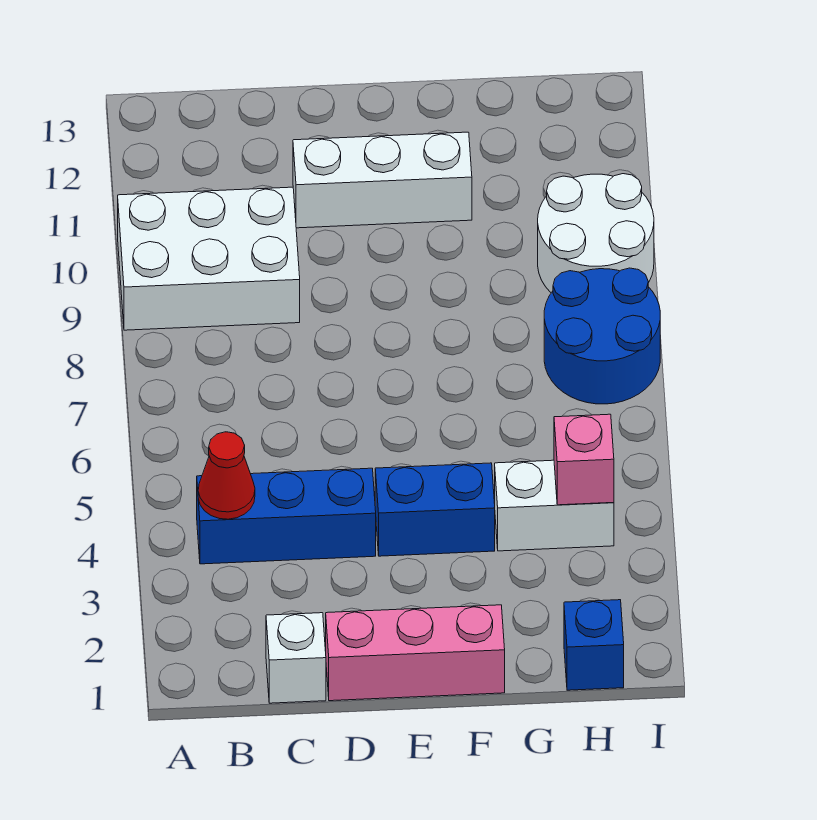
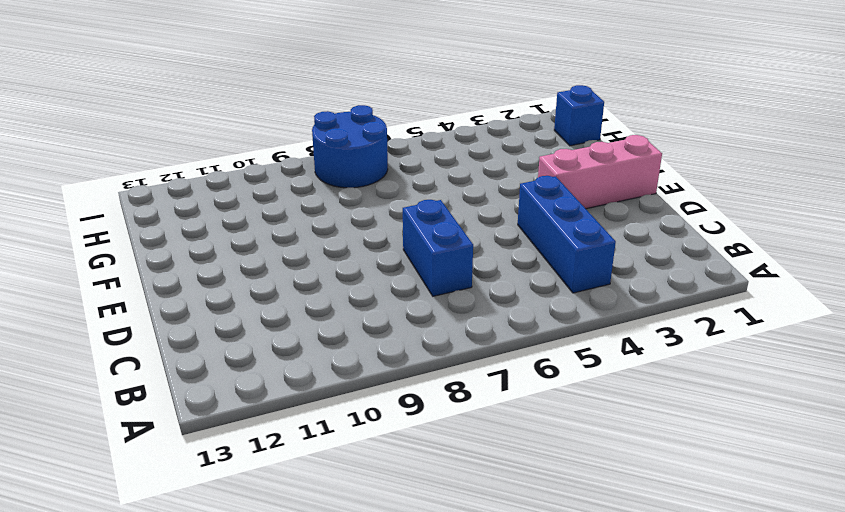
blue brick C7:D7 level 1 -> blue brick E4:F4 level 1
pink brick E1:E3 level 1 -> pink brick D1:F1 level 1
none -> white brick A9:C10 level 1
none -> white brick C1 level 1
none -> white brick D11:F11 level 1

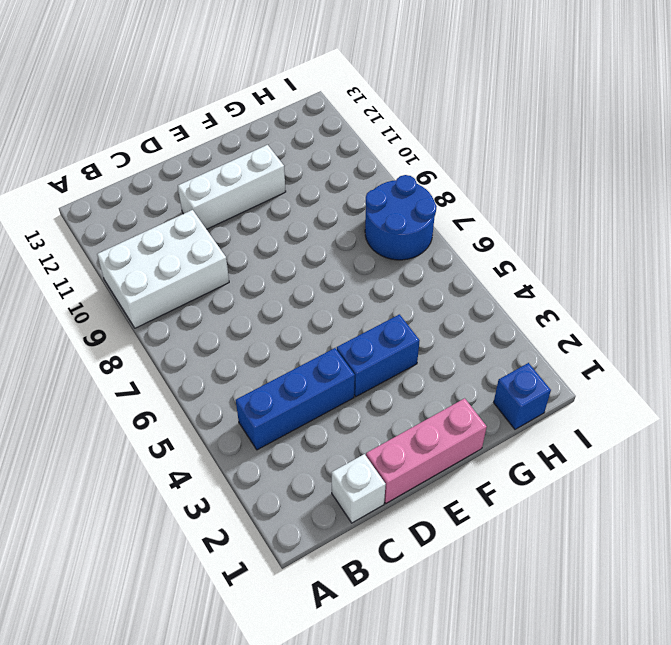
none -> white brick G4:H4 level 1
none -> white round brick H9:I10 level 1
none -> red cone B4 level 2

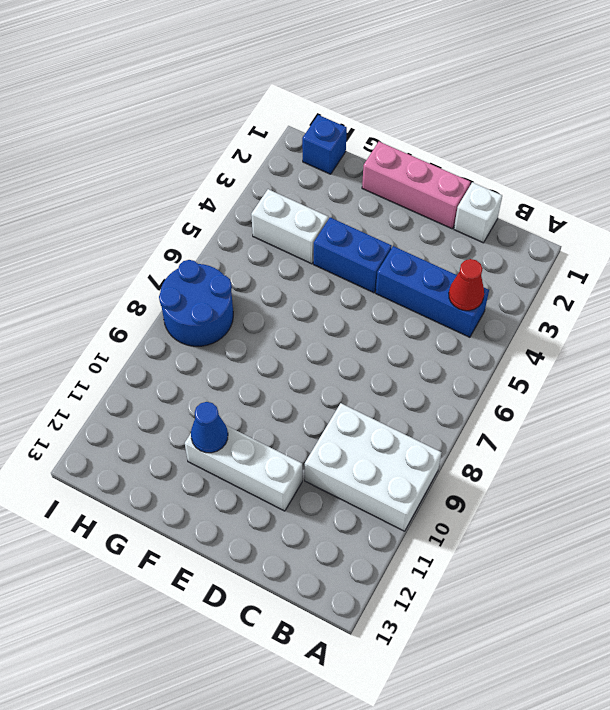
blue cone F11 level 2 -> none
none -> white round brick H9:I10 level 1
none -> pink brick H4 level 2

